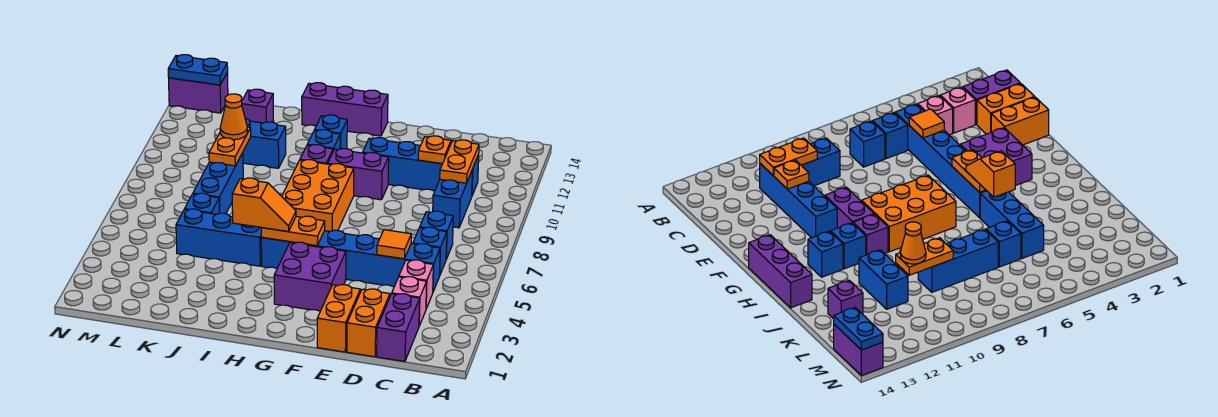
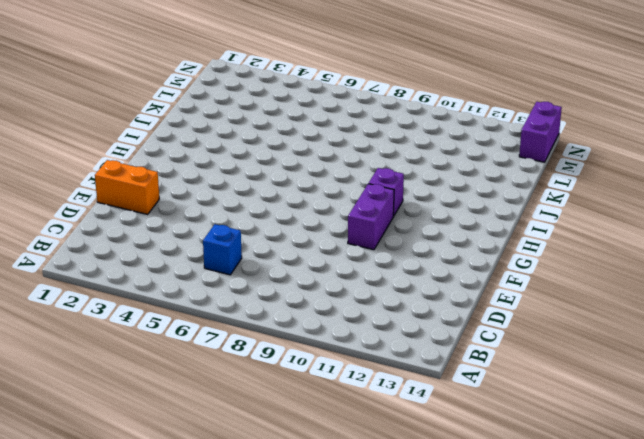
none -> purple brick C1:C2 level 1
none -> pink brick C3 level 1
none -> pink brick C4 level 1
none -> blue brick C5:H5 level 1

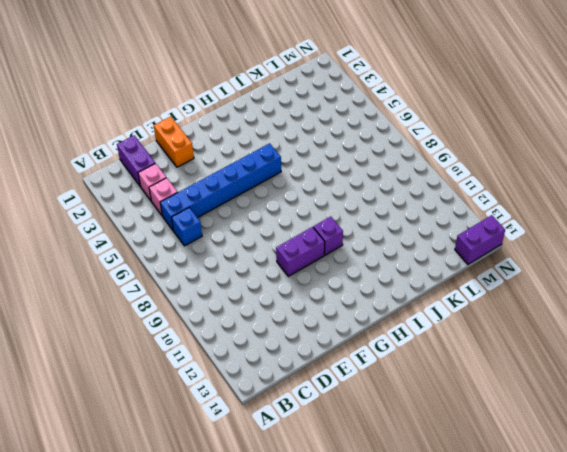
none -> blue brick C7 level 1
none -> blue brick C9:C10 level 1
none -> blue brick C11:F11 level 1
none -> orange brick D1:D2 level 1

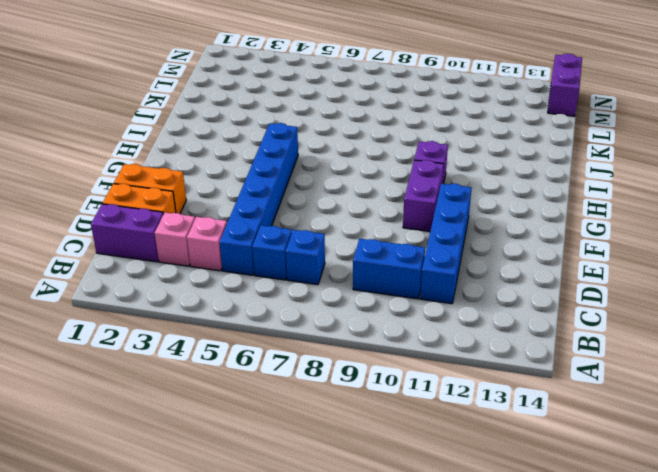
none -> purple brick F3:G4 level 1
none -> orange brick G7:H9 level 1
none -> purple brick G14:I14 level 1
none -> blue brick H11 level 1

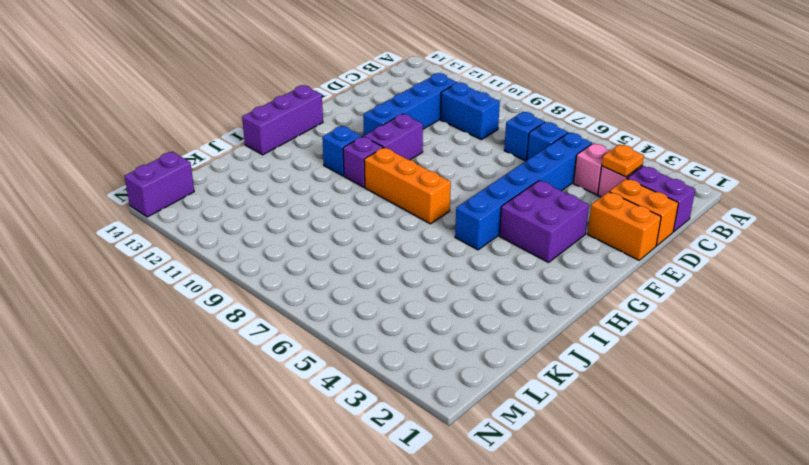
orange plate C3 level 2 -> orange plate D11 level 2
orange brick H7:H9 level 1 -> orange brick G7:H9 level 1
none -> blue brick H12 level 1
none -> blue brick I5:K5 level 1
none -> blue brick J11:K11 level 1
none -> blue brick K6 level 1

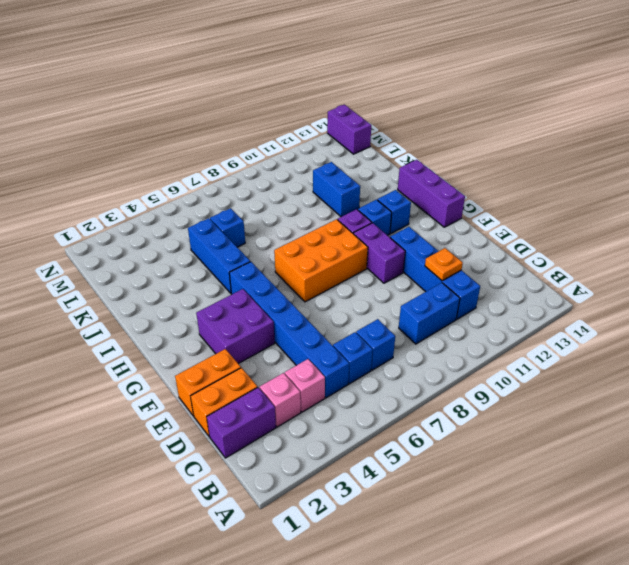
none -> blue brick K7:K9 level 1
none -> purple brick K13 level 1
none -> orange plate C10:C11 level 2
none -> orange tile D5 level 2

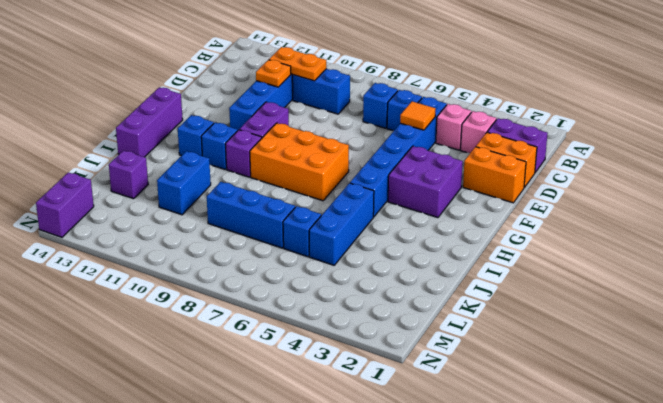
none -> orange plate G5:H5 level 2
none -> orange plate K9:K10 level 2
none -> blue plate M14:N14 level 2
none -> orange slope H5:I5 level 3 top I

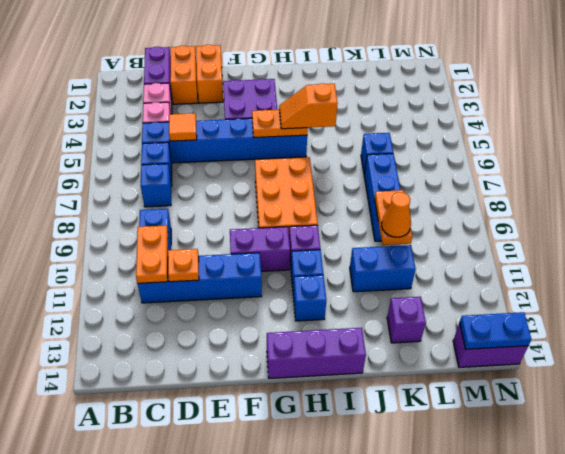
none -> blue brick I5:K5 level 1

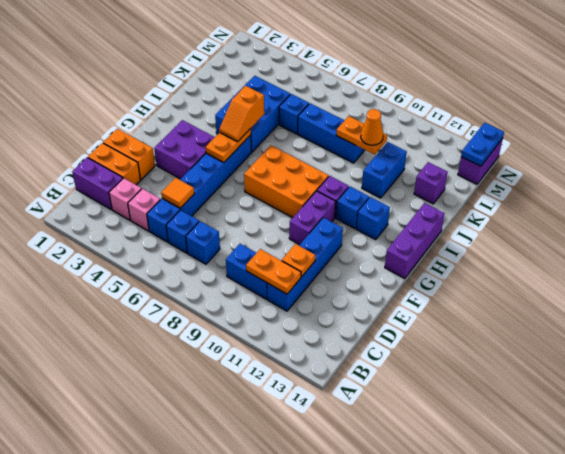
blue brick I4:K5 level 1 -> blue brick I5:K5 level 1

